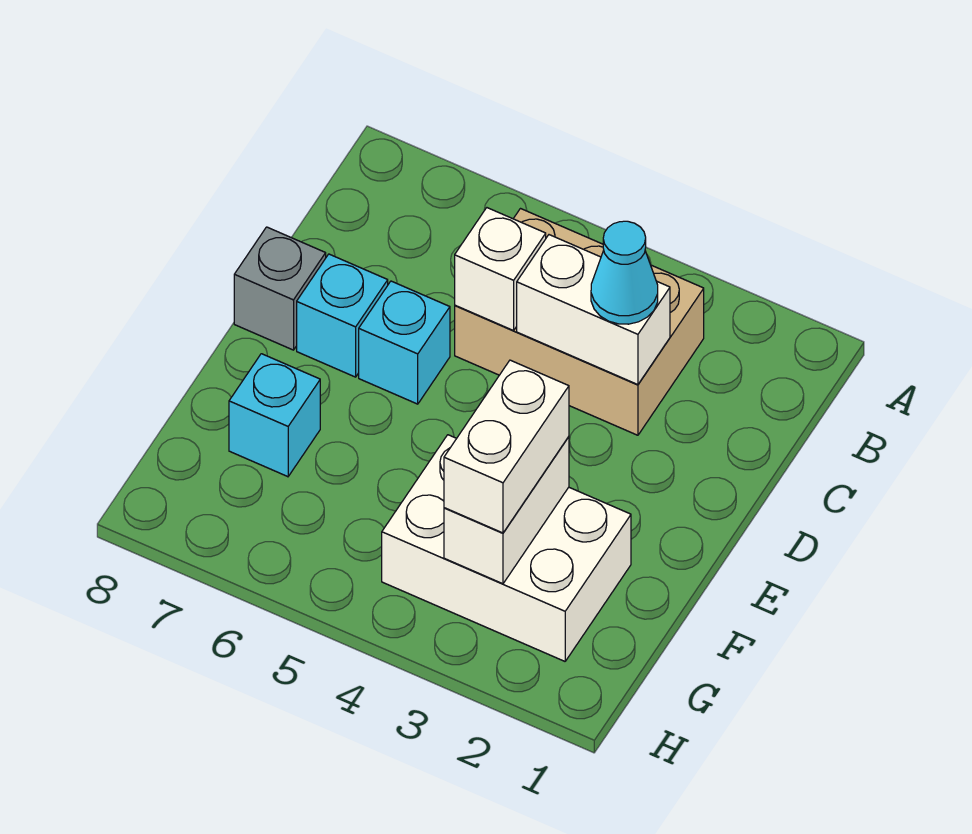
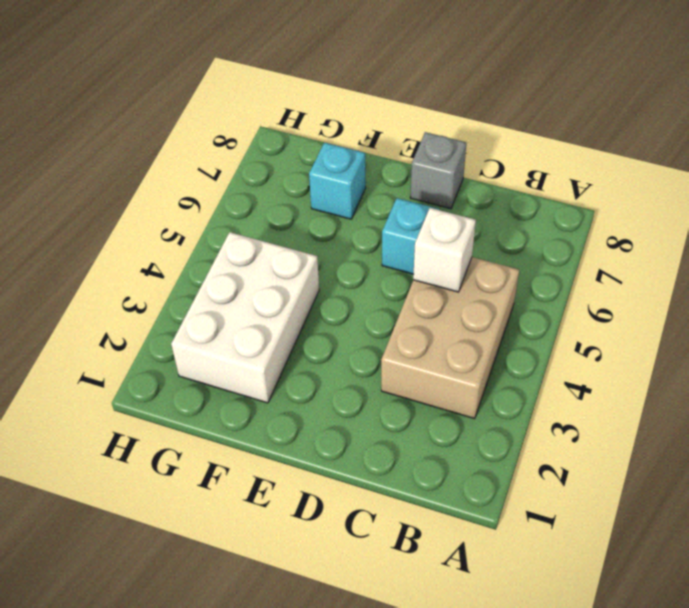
none -> cyan brick D7 level 1
none -> white brick C3:C4 level 2

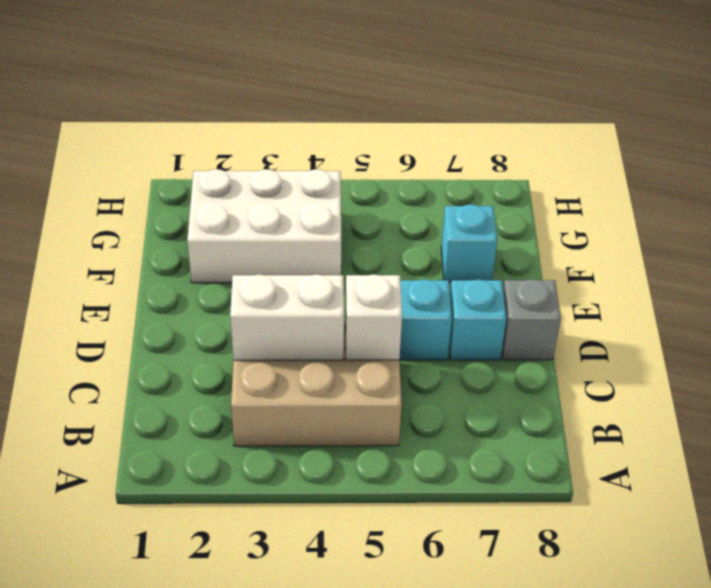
none -> white brick F3:G3 level 2
none -> cyan cone C3 level 3

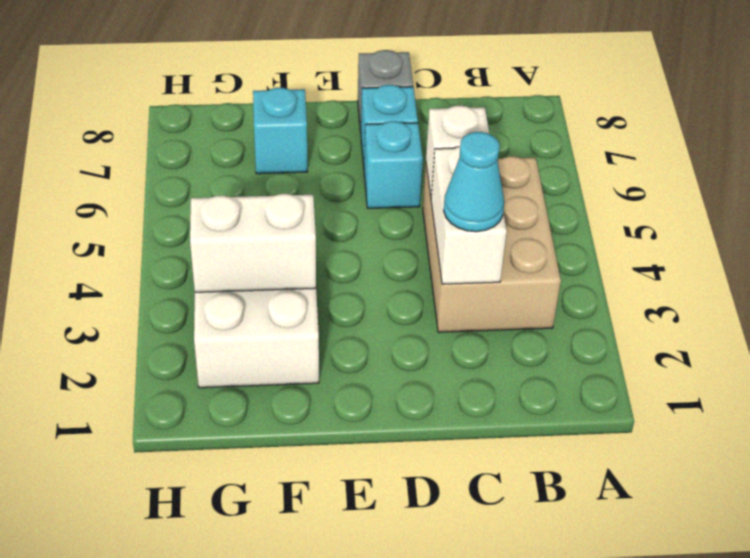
none -> white brick F3:G3 level 3

